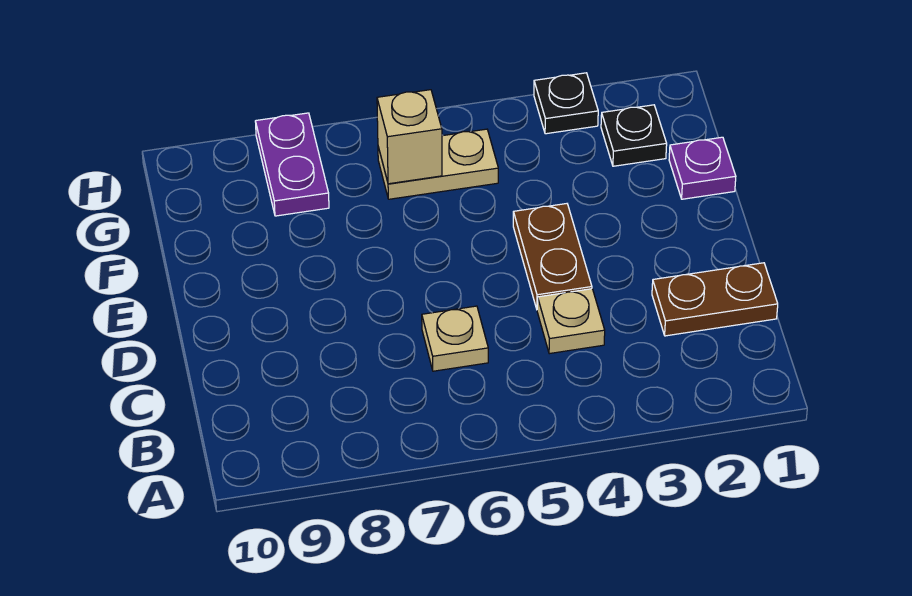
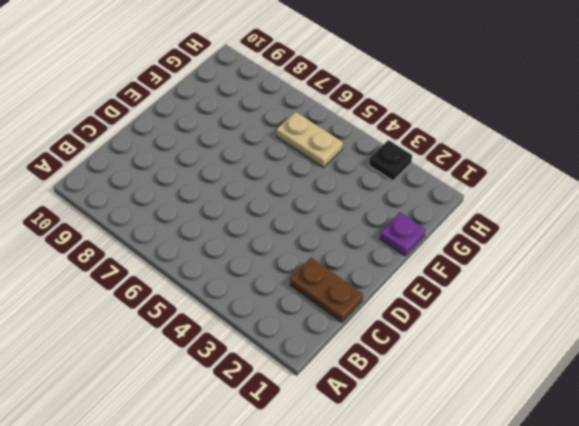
none -> tan plate C4 level 1
none -> tan plate C6 level 1

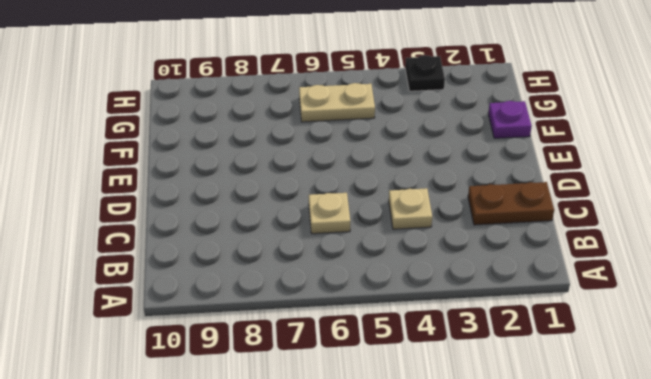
none -> brown plate D4:E4 level 1
none -> black plate G2 level 1

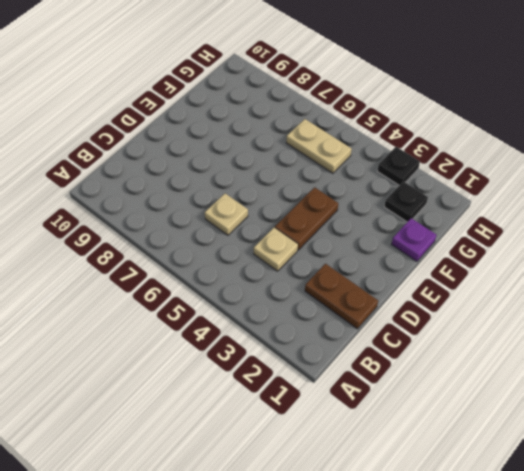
none -> purple plate G8:H8 level 1
none -> tan brick G6 level 2

